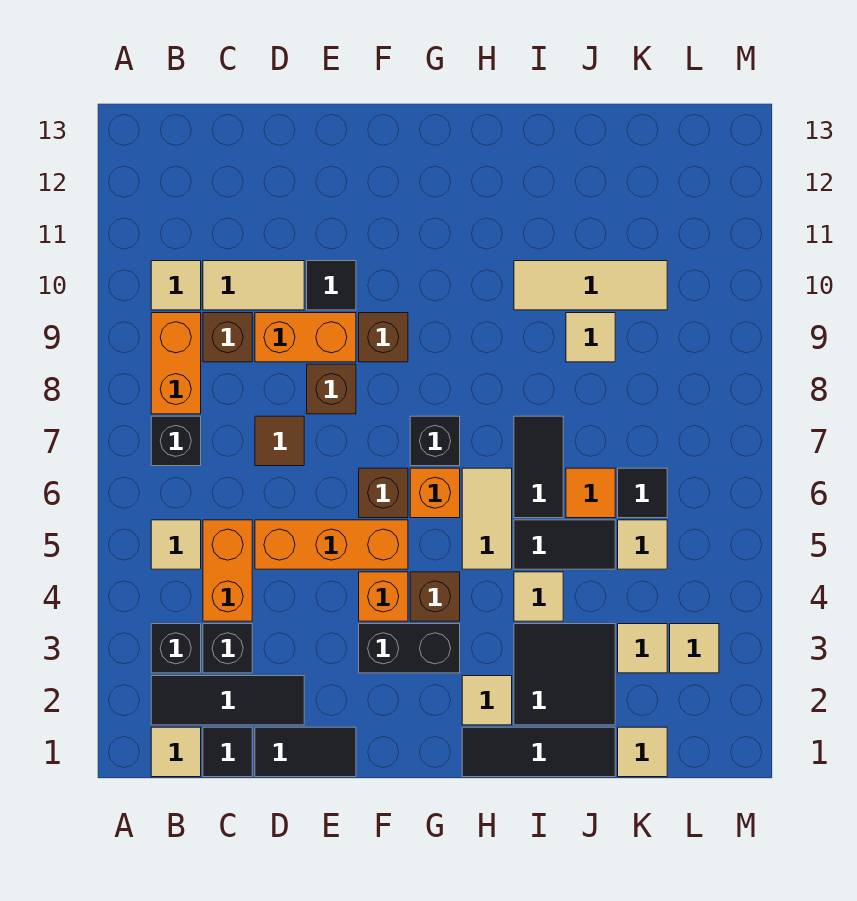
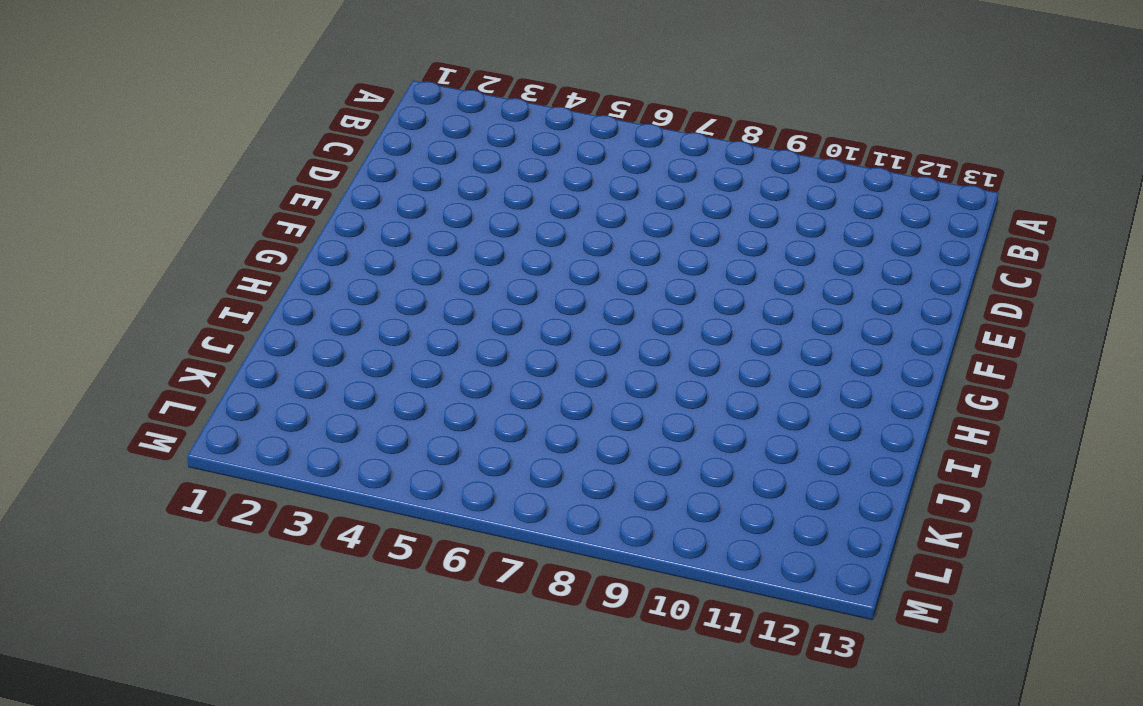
none -> tan tile B1 level 1
none -> black tile B2:D2 level 1
none -> black brick B3 level 1
none -> tan tile B5 level 1

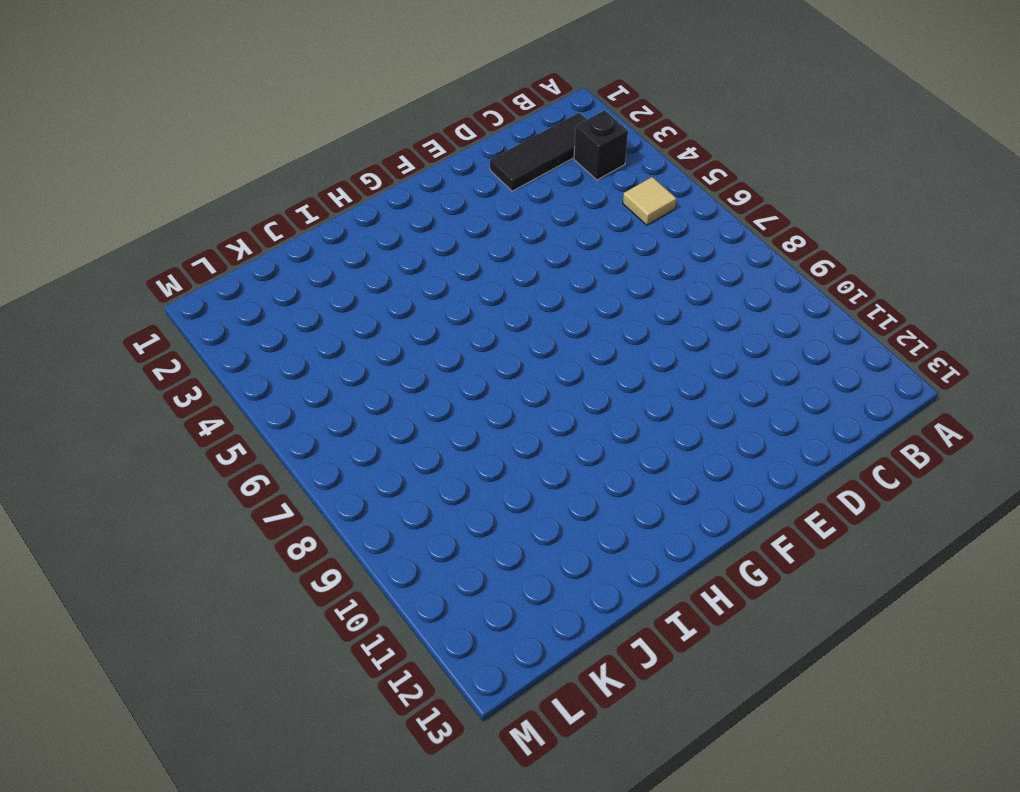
none -> tan tile B1 level 1
none -> black brick B7 level 1
none -> orange brick B8:B9 level 1
none -> tan tile B10 level 1

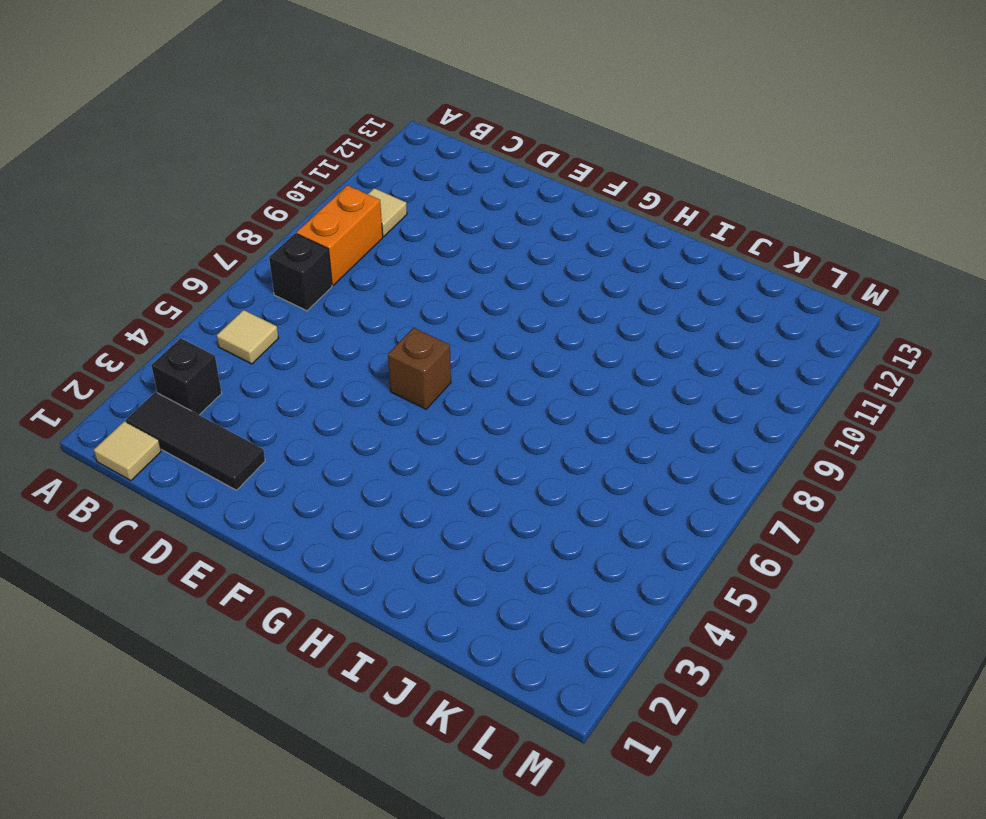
none -> black tile C1 level 1
none -> black brick C3 level 1
none -> orange brick C4:C5 level 1
none -> brown brick C9 level 1

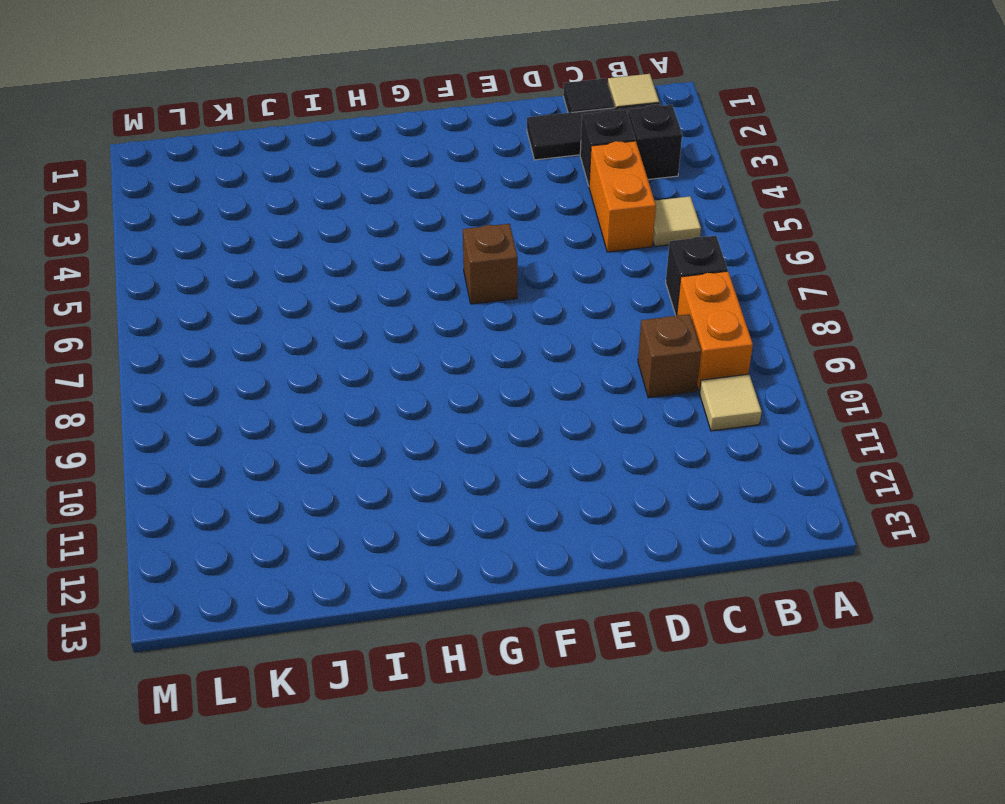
none -> tan tile C10:D10 level 1
none -> black tile D1:E1 level 1
none -> orange brick D5:F5 level 1
none -> brown tile D7 level 1

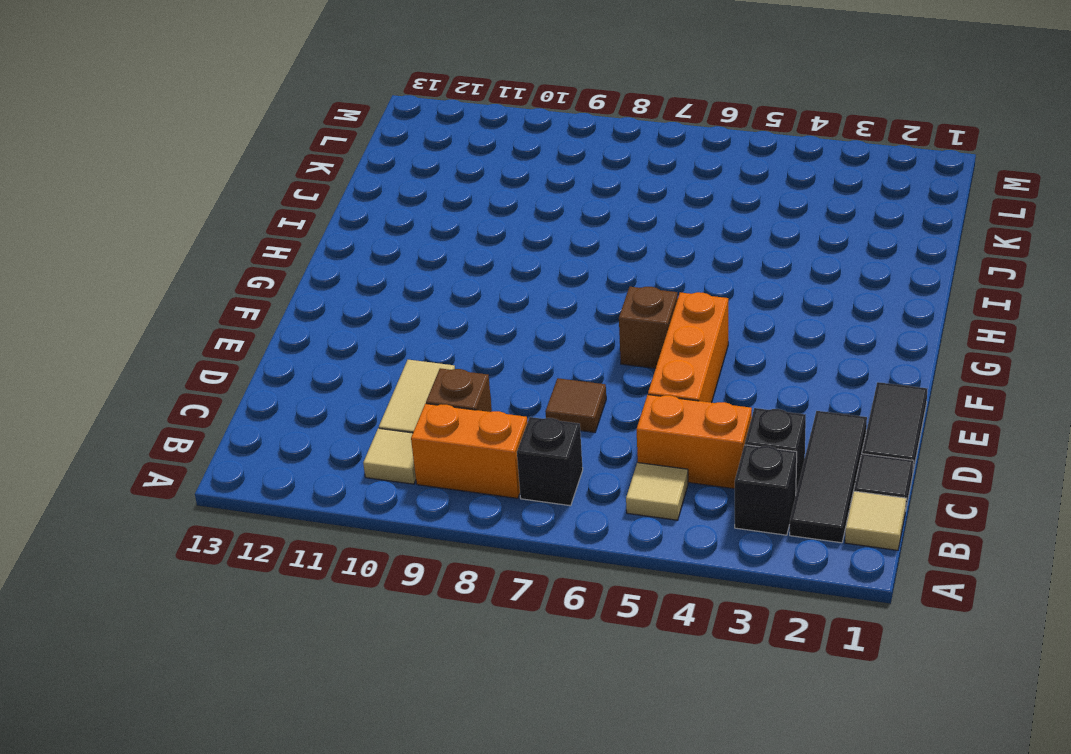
none -> orange brick D9:E9 level 1
none -> brown brick E8 level 1
none -> black tile E10 level 1
none -> black brick F3:G3 level 1

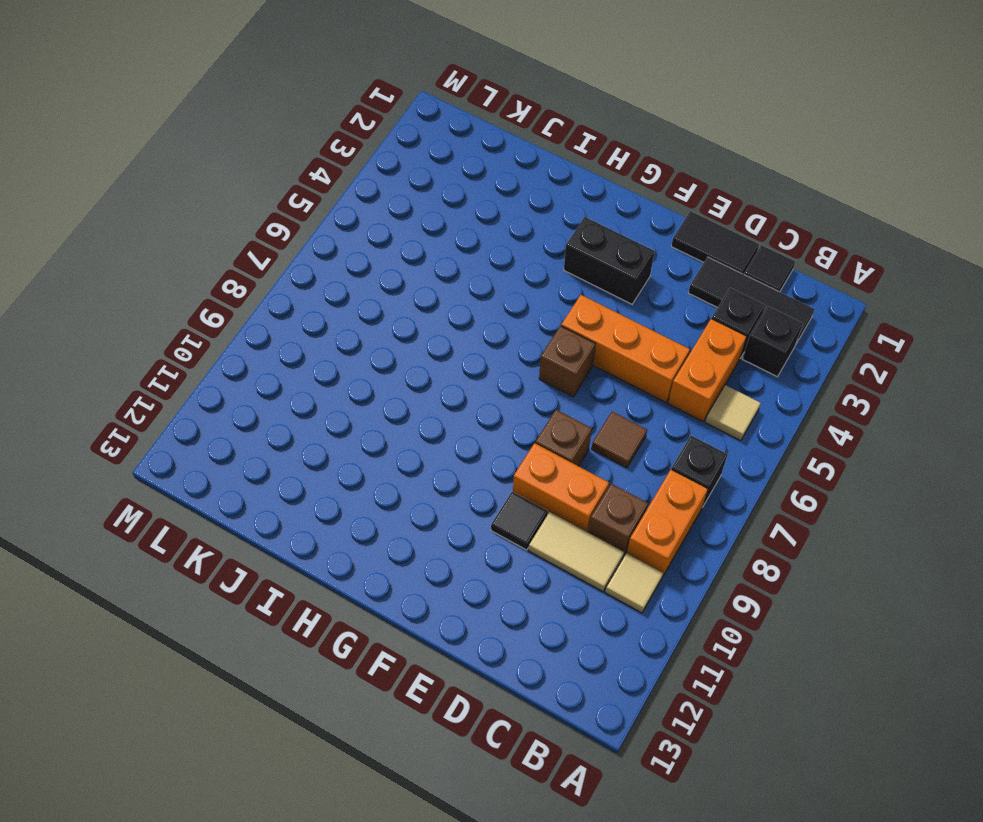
none -> tan tile B1 level 1
none -> orange brick F4 level 1
none -> brown brick F9 level 1
none -> brown brick G4 level 1

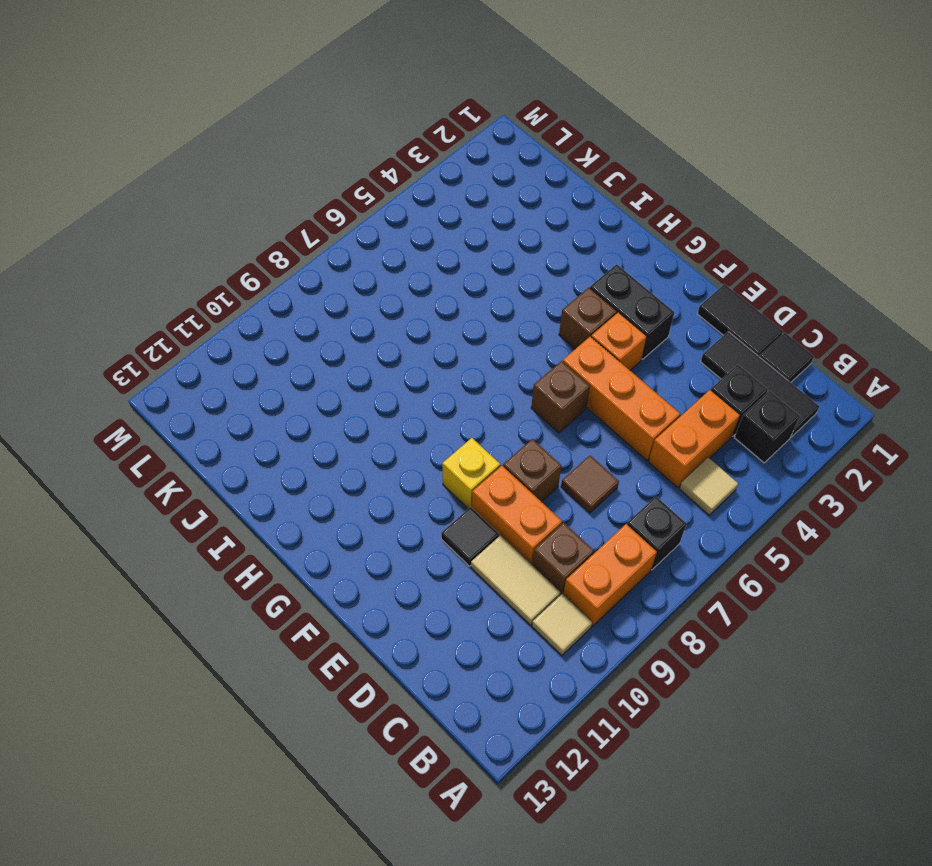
yellow brick F9 level 1 -> brown brick F9 level 1
none -> tan tile B1 level 1
none -> orange brick G6 level 1
none -> black brick G7 level 1
none -> black tile H1:J1 level 1

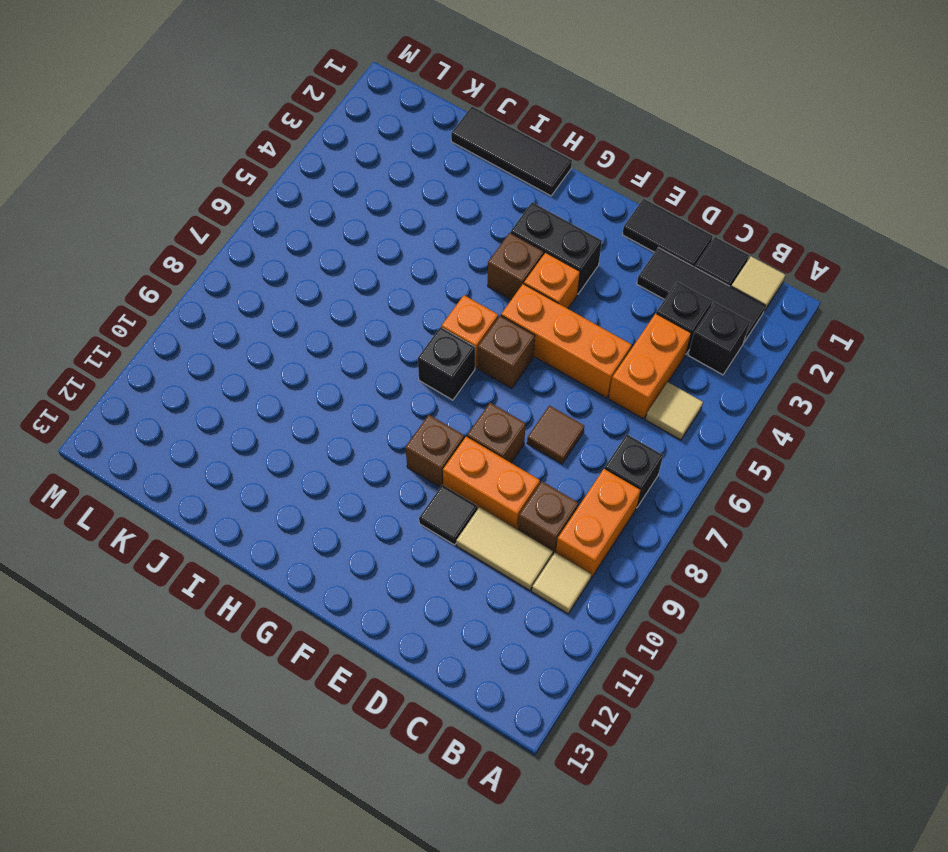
none -> tan tile H2 level 1
none -> tan tile H5:H6 level 1
none -> black tile I2:J3 level 1
none -> tan tile I4 level 1

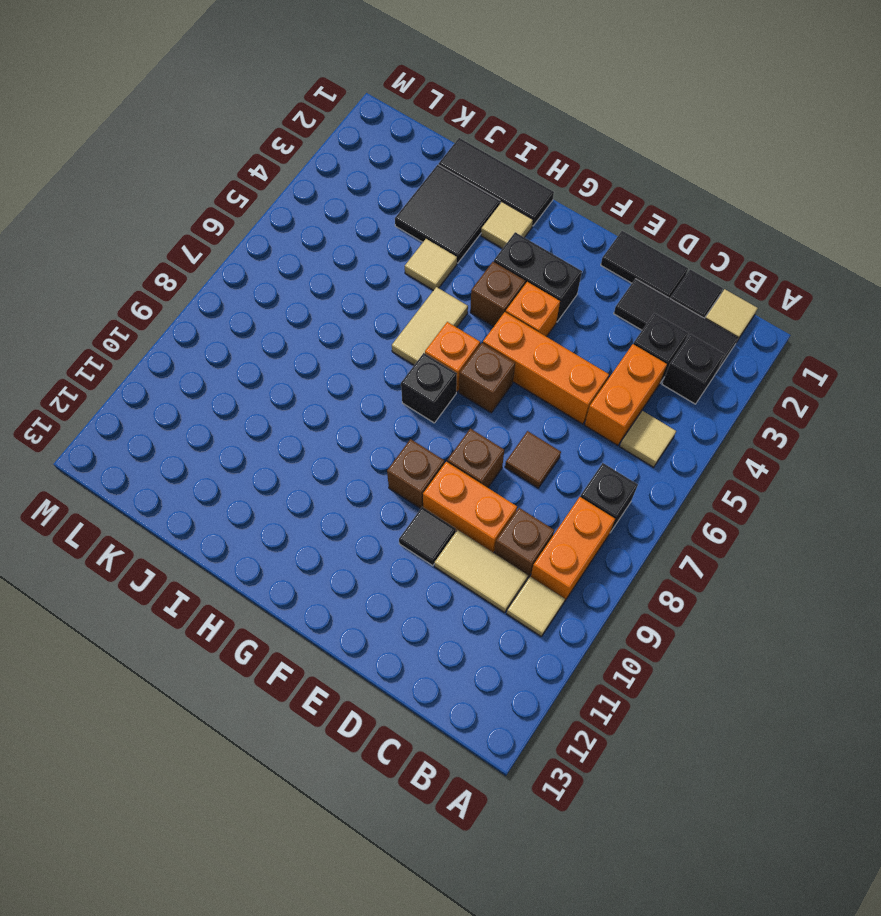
none -> black tile I5:J5 level 1
none -> black tile I6:I7 level 1
none -> tan tile I10:K10 level 1
none -> orange tile J6 level 1

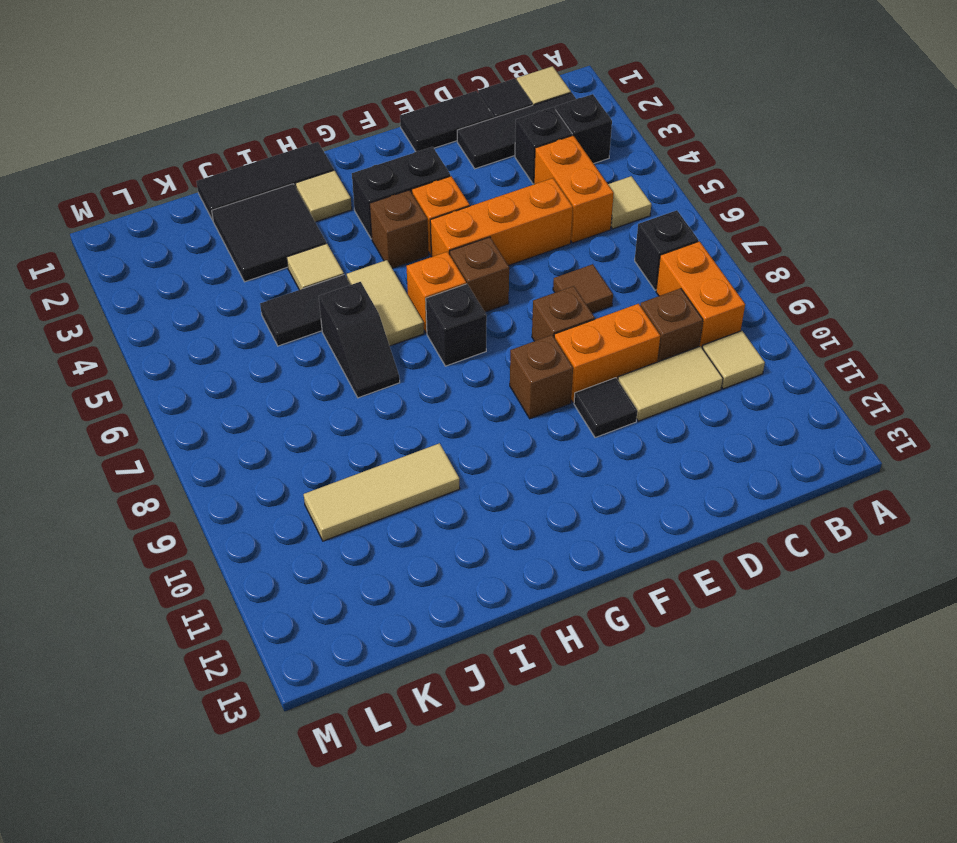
black slope I6:I7 level 1 top 6 -> black tile I6:I7 level 1
none -> orange tile J6 level 1
none -> tan tile J9 level 1
none -> tan tile K1 level 1
none -> tan tile K3 level 1

